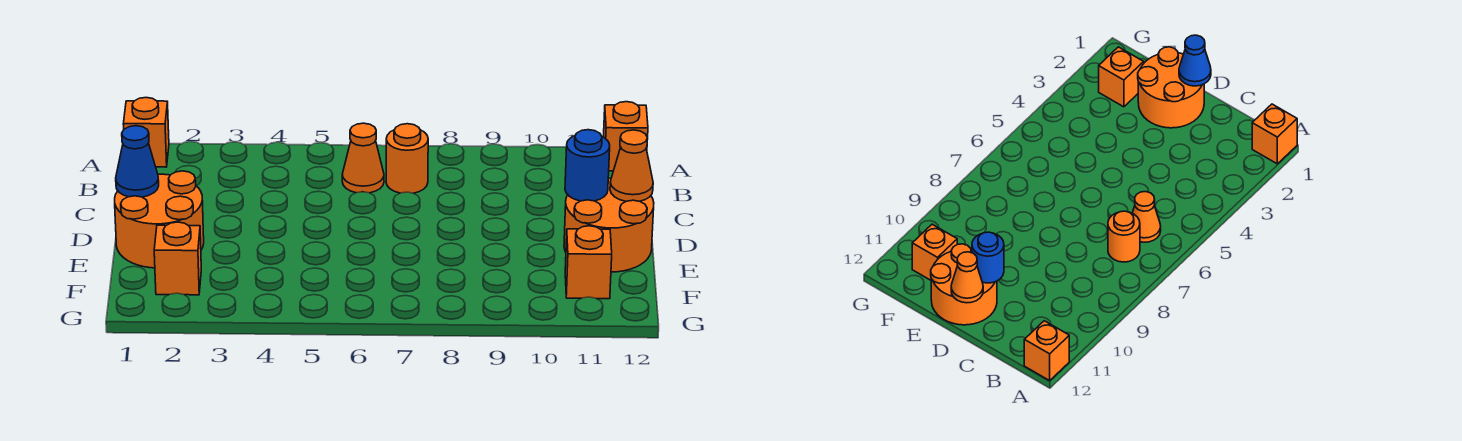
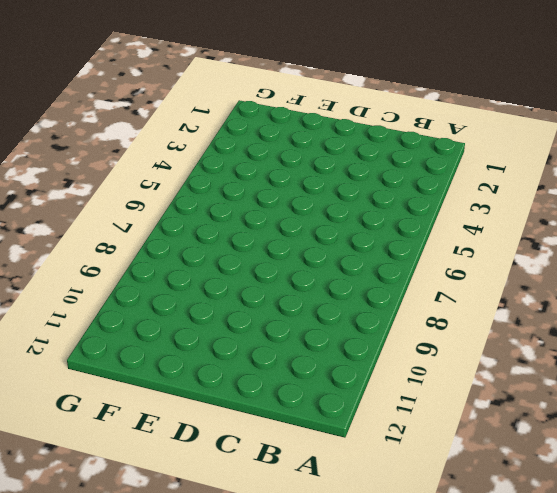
none -> orange brick A1 level 1
none -> orange brick A12 level 1

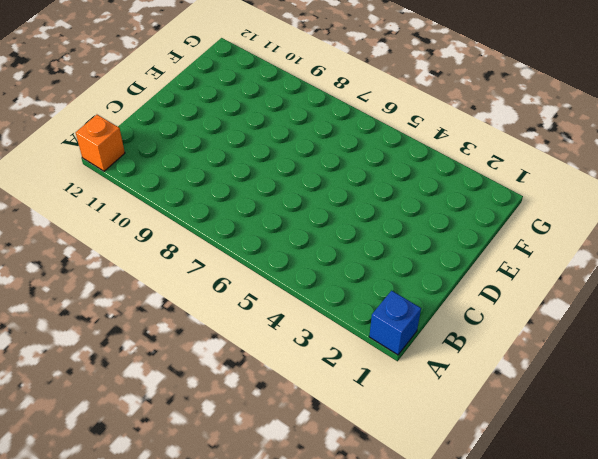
blue brick A1 level 1 -> orange brick A1 level 1
none -> orange cone B6 level 1
none -> orange round brick B7 level 1

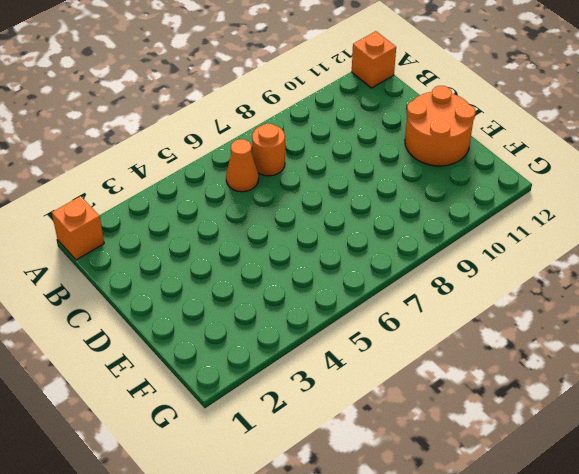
none -> orange round brick D1:E2 level 1
none -> orange brick F2 level 1

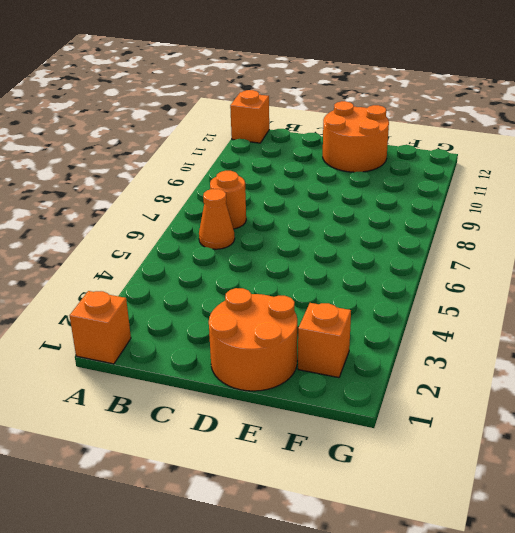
none -> orange brick F11 level 1
none -> blue cone D1 level 2

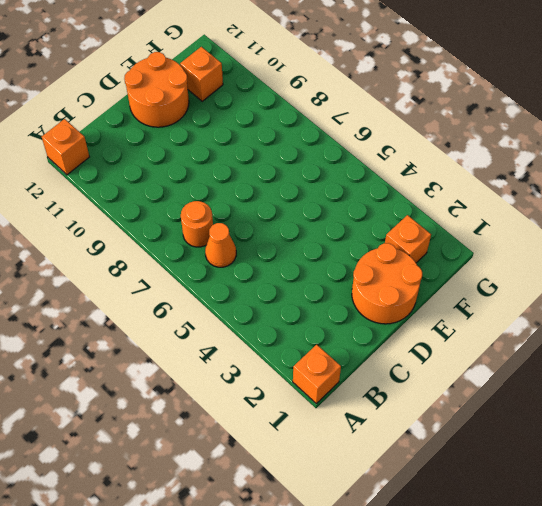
none -> blue cone D1 level 2
none -> blue round brick D11 level 2

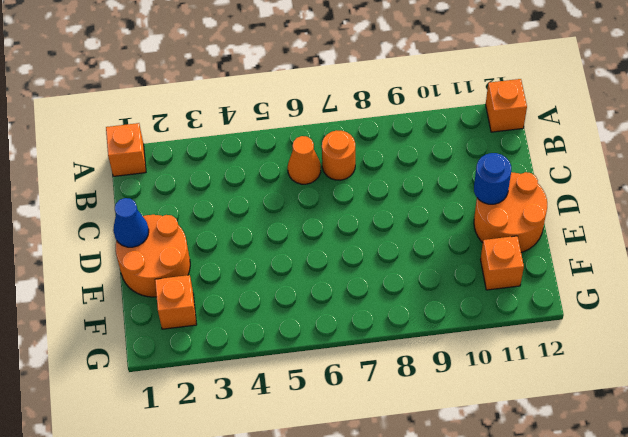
none -> orange cone D12 level 2

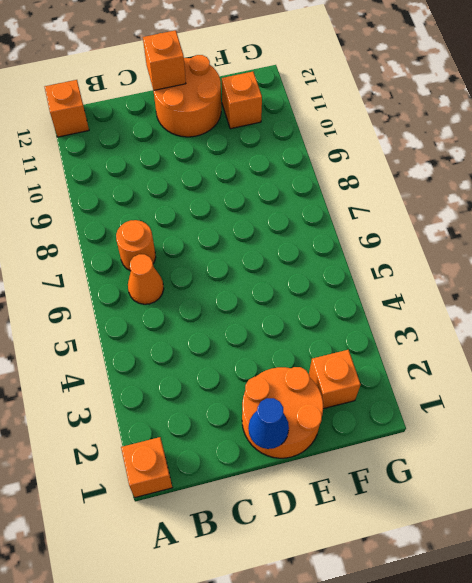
orange brick D12 level 2 -> orange cone D12 level 2
none -> blue round brick D11 level 2

